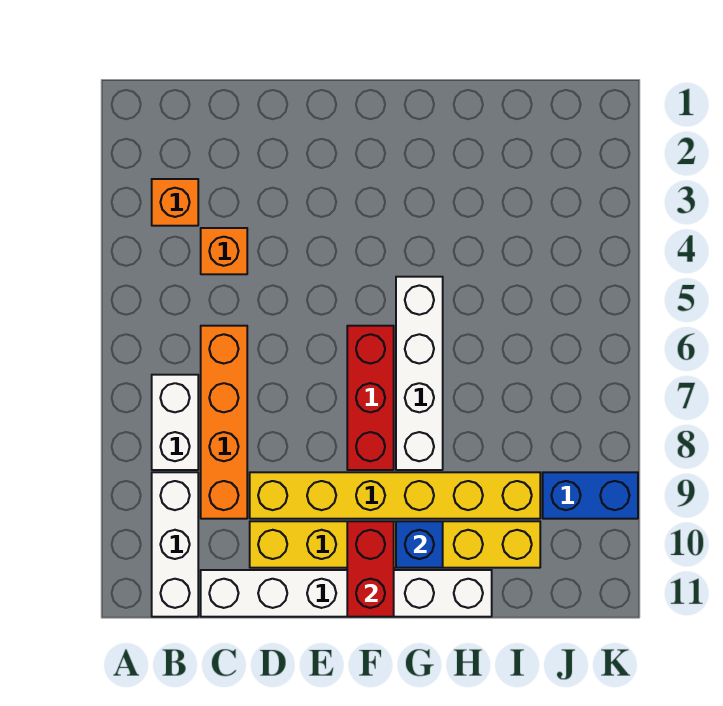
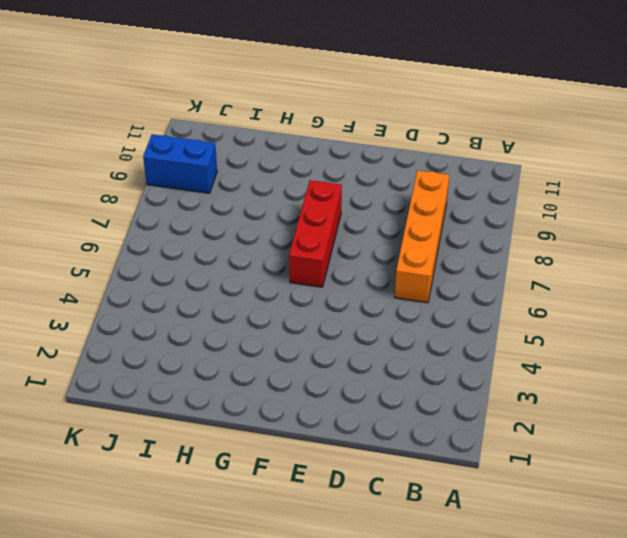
none -> orange brick B3 level 1
none -> white brick B7:B8 level 1
none -> white brick B9:B11 level 1

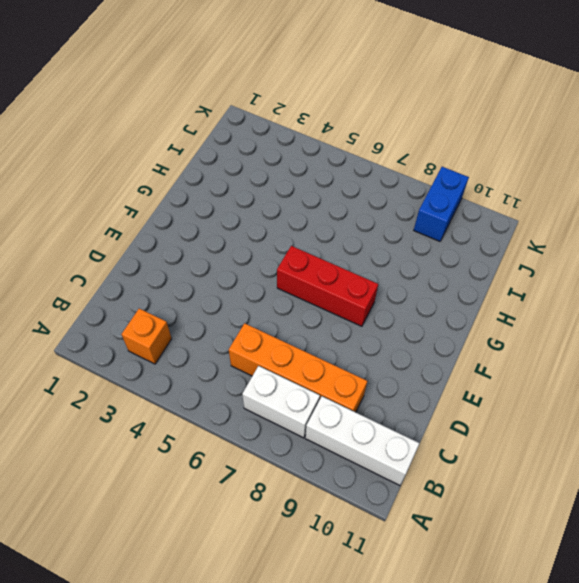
none -> orange brick C4 level 1
none -> white brick C11:H11 level 1
none -> yellow brick D9:I9 level 1

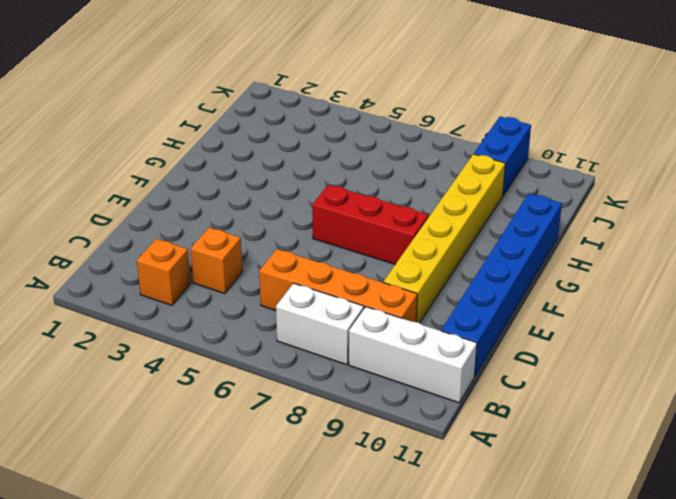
blue brick C11:H11 level 1 -> white brick C11:H11 level 1
none -> yellow brick D10:I10 level 1
none -> white brick G5:G8 level 1
none -> red brick F10:F11 level 2

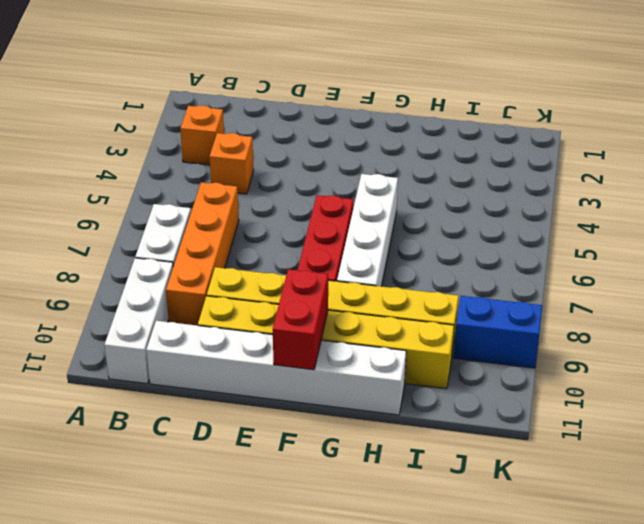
none -> blue brick G10 level 2

